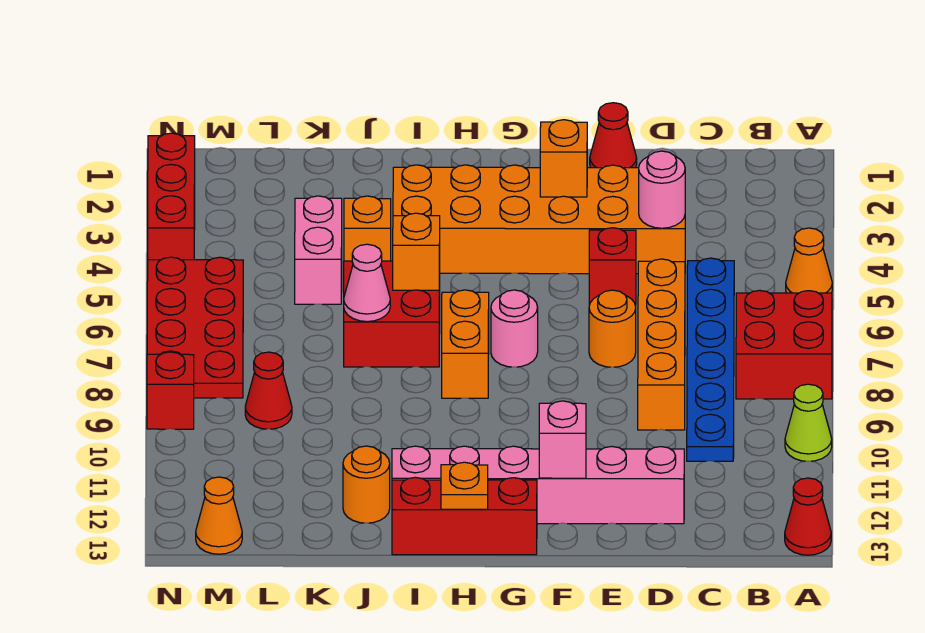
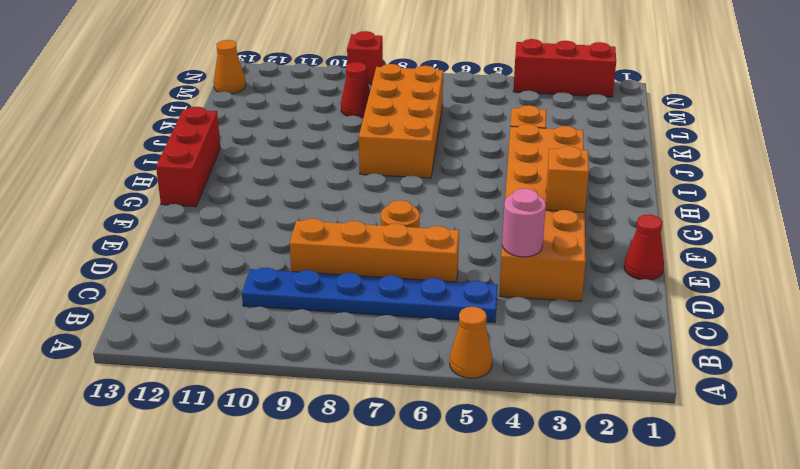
orange brick I7:L8 level 1 -> red brick I6:J7 level 1
none -> red brick A7:B8 level 1
none -> lime cone A10 level 1
none -> red cone A13 level 1

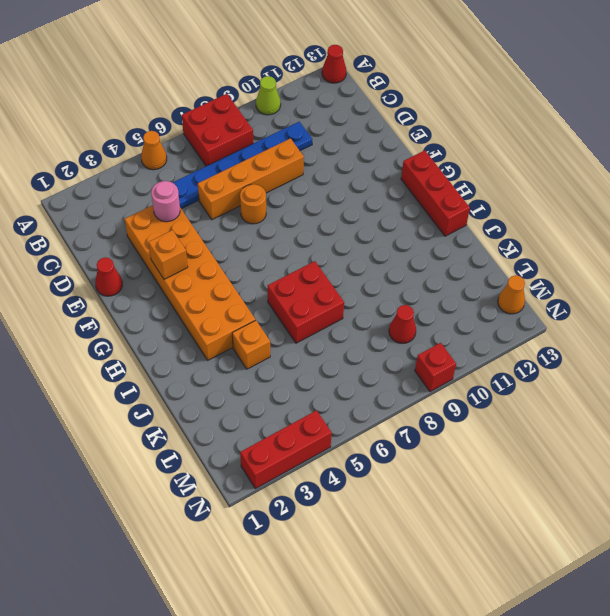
none -> pink brick D12:I12 level 1
none -> red brick E5 level 1
none -> pink round brick G7 level 1

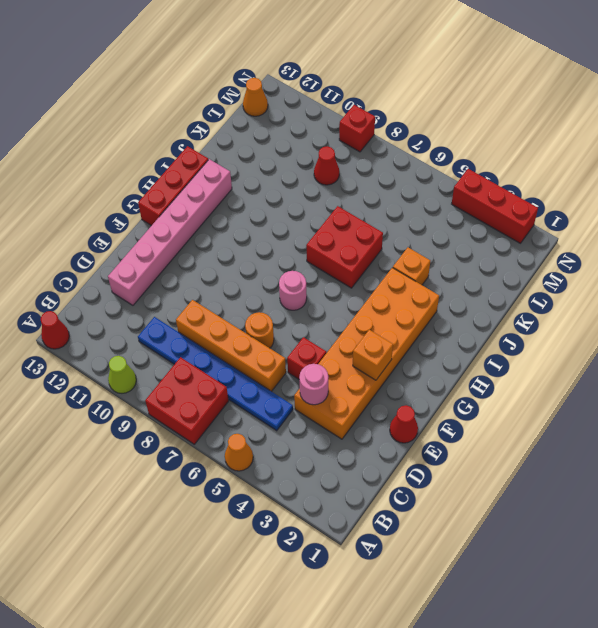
none -> orange brick H7:H8 level 1
none -> orange round brick J12 level 1
none -> pink brick K4:K5 level 1

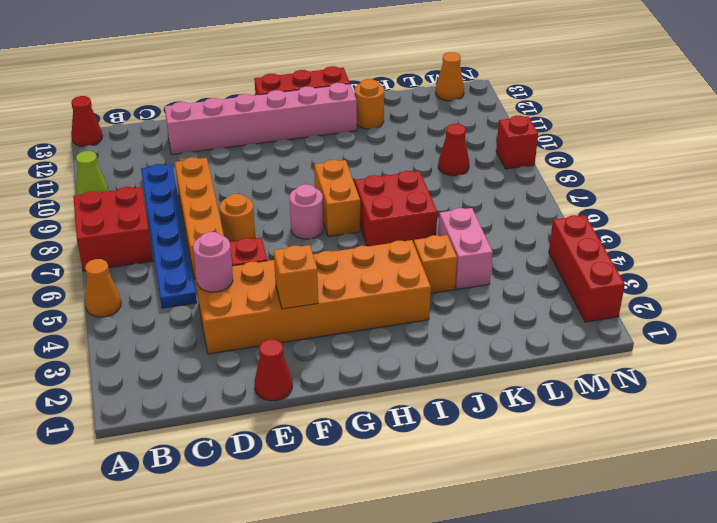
none -> red plate M5:N8 level 1
none -> pink brick F12 level 2
none -> orange plate H13 level 2

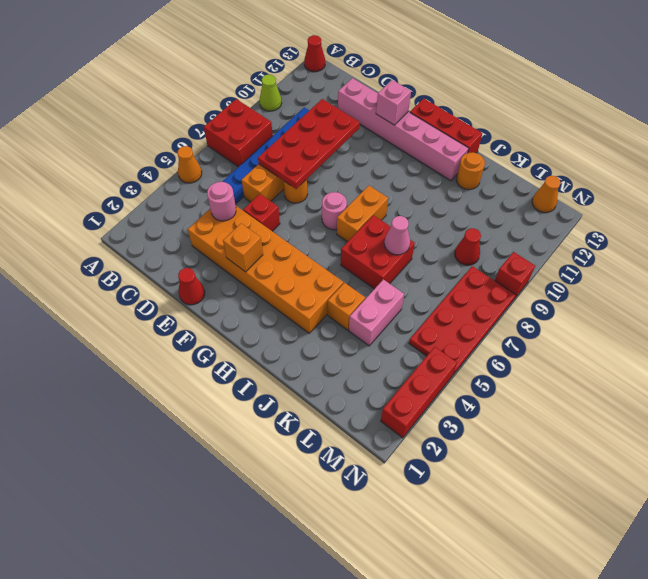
red plate D7:E10 level 2 -> none
none -> orange plate H13 level 2
none -> orange brick I6 level 2

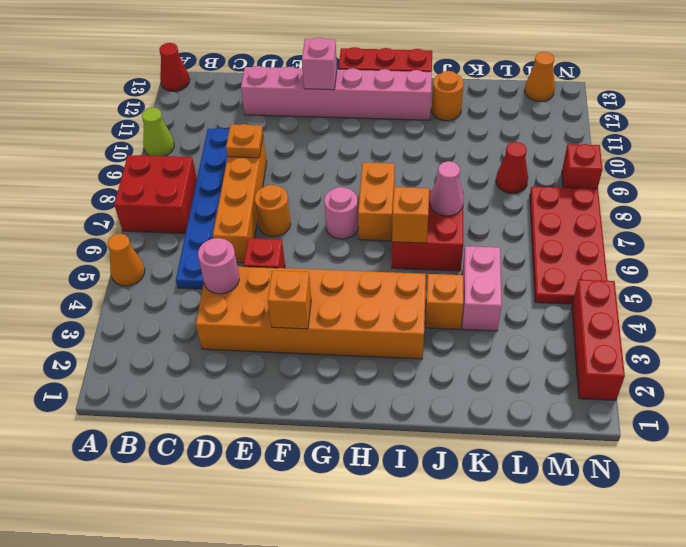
orange plate D9 level 2 -> orange plate H13 level 2
none -> red cone E1 level 1

